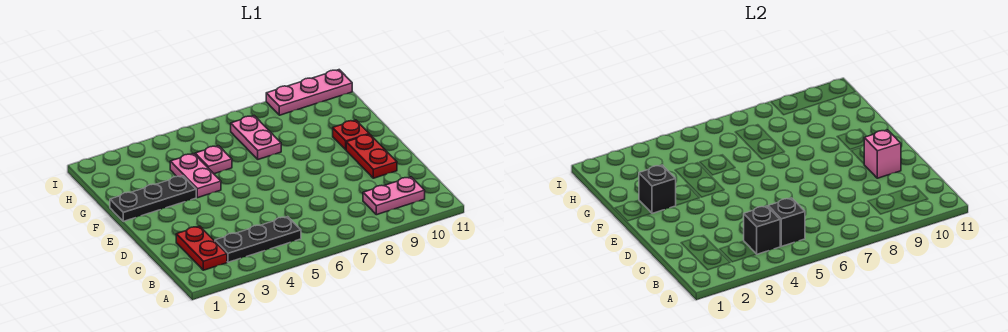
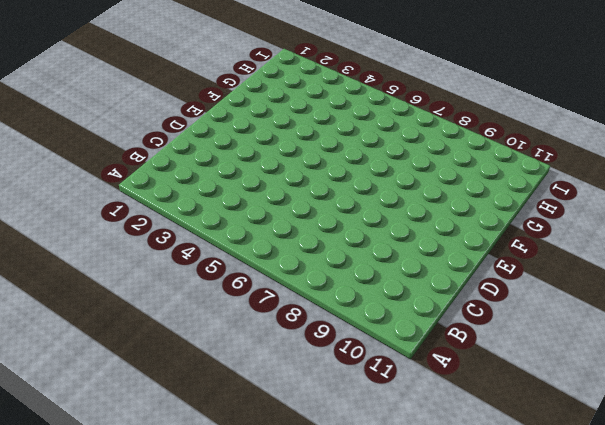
none -> red plate B2:C2 level 1
none -> black plate B3:B5 level 1
none -> pink plate B9:B10 level 1

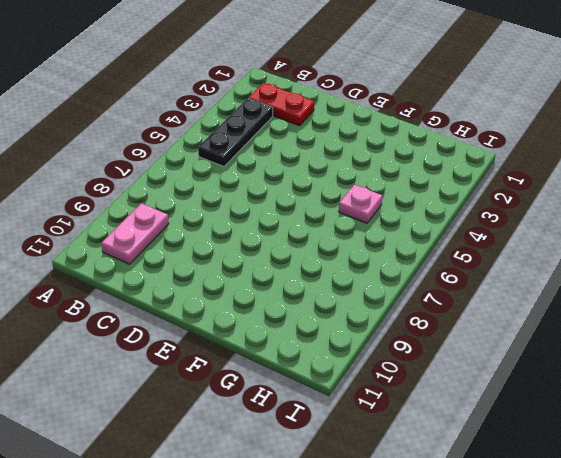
none -> red plate D10:E10 level 1
none -> black plate F1:F3 level 1
none -> pink plate F4:G4 level 1

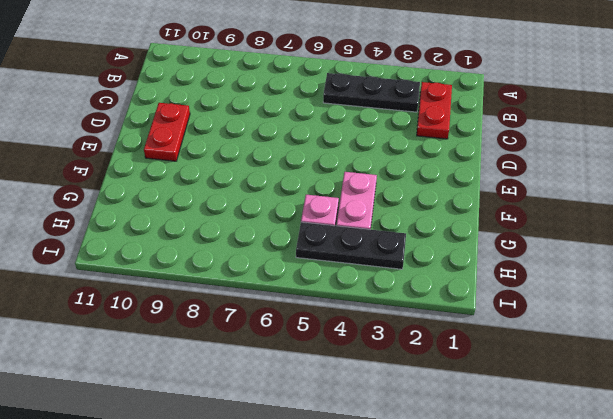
black plate H3:H5 level 1 -> black plate F1:F3 level 1
none -> pink plate B9:B10 level 1
none -> red plate F10 level 1
none -> pink plate G7:H7 level 1

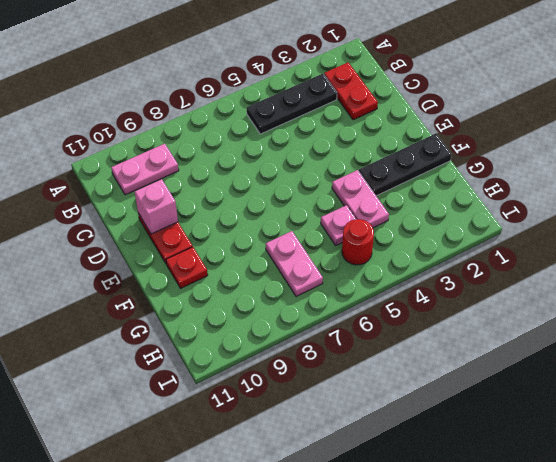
red round brick H5 level 1 -> none
none -> pink plate I9:I11 level 1
none -> black brick B4 level 2
none -> black brick B5 level 2

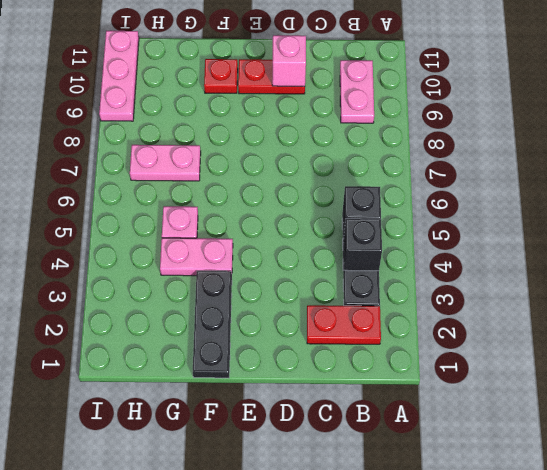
none -> black brick F2 level 2

